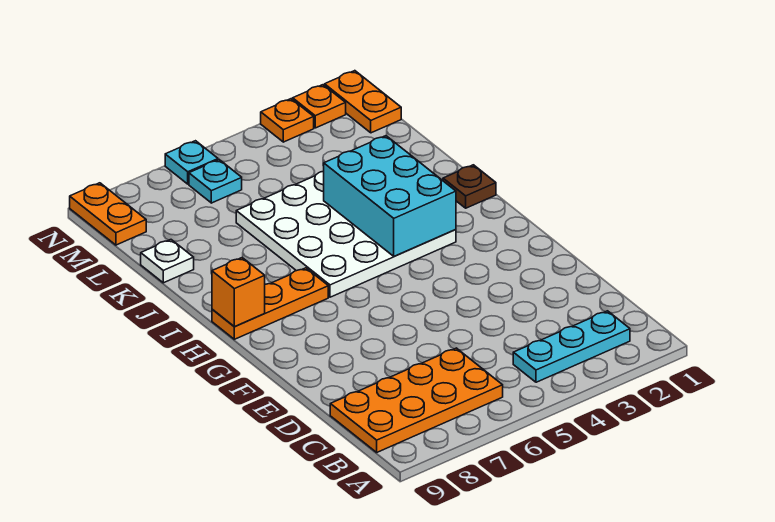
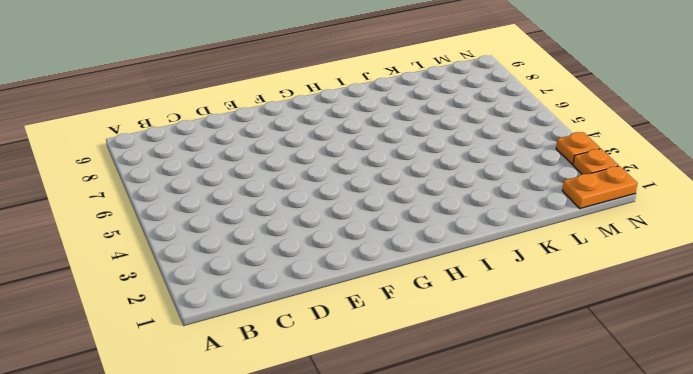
none -> cyan plate B2:B4 level 1
none -> orange plate B6:C9 level 1
none -> white plate H3:K6 level 1

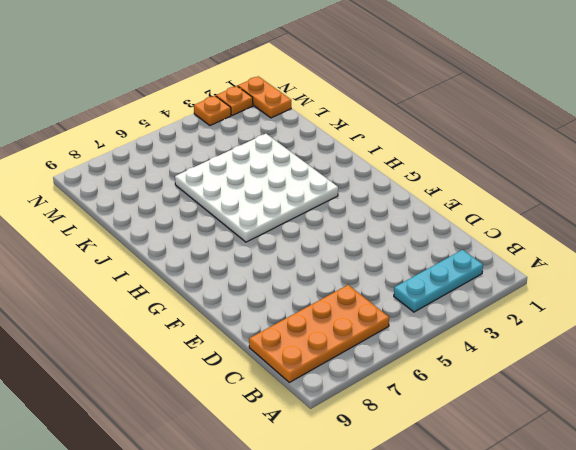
none -> orange plate H7:H9 level 1
none -> brown plate I1 level 1
none -> white plate K9 level 1

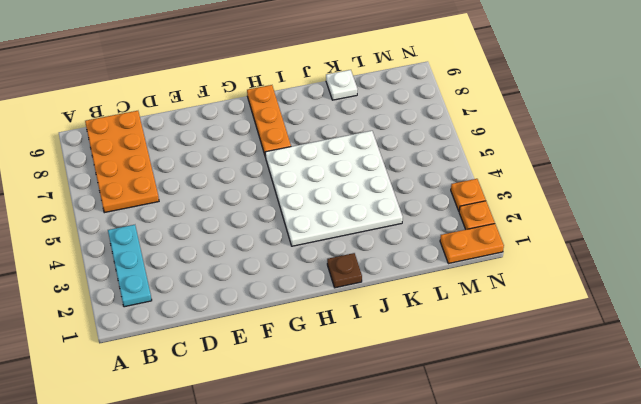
none -> cyan plate M6 level 1
none -> orange plate M9:N9 level 1
none -> cyan plate N6 level 1

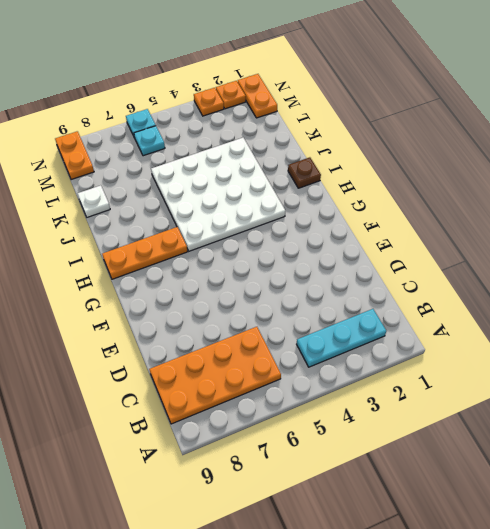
none -> cyan brick H3:J4 level 2
none -> orange brick H9 level 2

